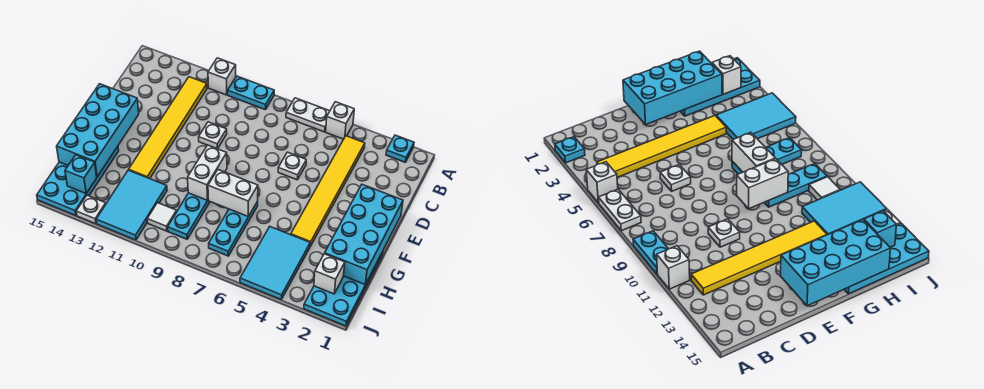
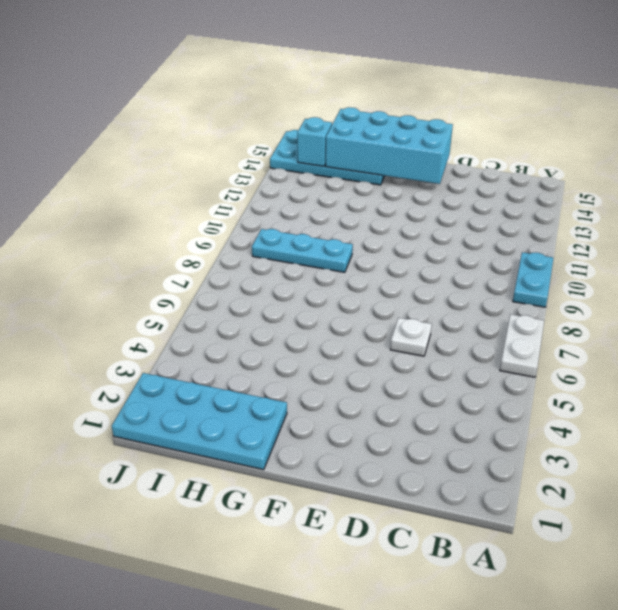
none -> cyan plate A2 level 1
none -> white brick A5 level 1
none -> white brick A11 level 1

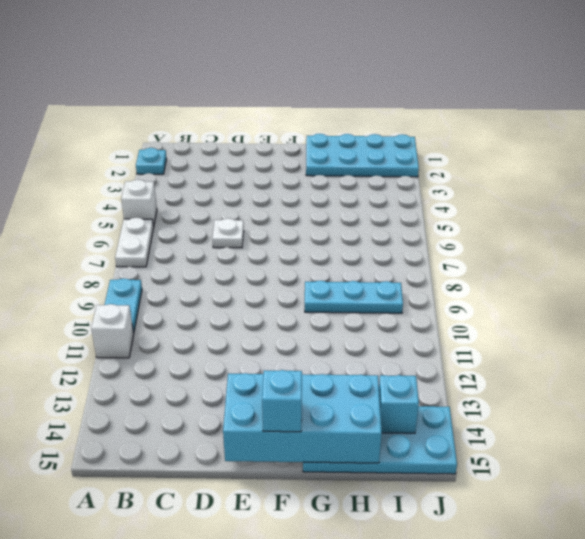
cyan brick F15 level 3 -> none
none -> yellow tile B4:G4 level 1
none -> yellow tile B12:G12 level 1
none -> white plate D10 level 1

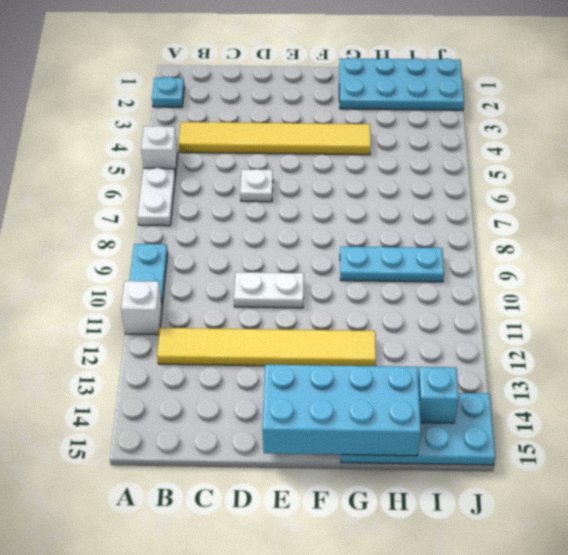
white plate D10:E10 level 1 -> white plate D10 level 1
none -> cyan plate G7:I7 level 1
none -> cyan tile H4:J5 level 1
none -> cyan tile H11:J12 level 1

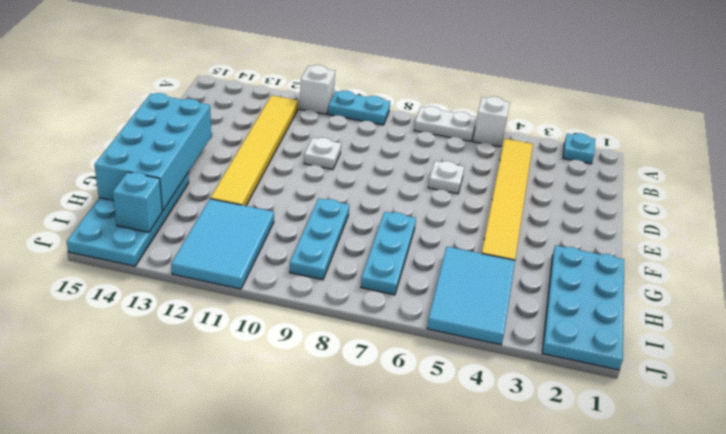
none -> white tile I10 level 1
none -> white plate J13 level 1
none -> cyan brick E1:H2 level 2

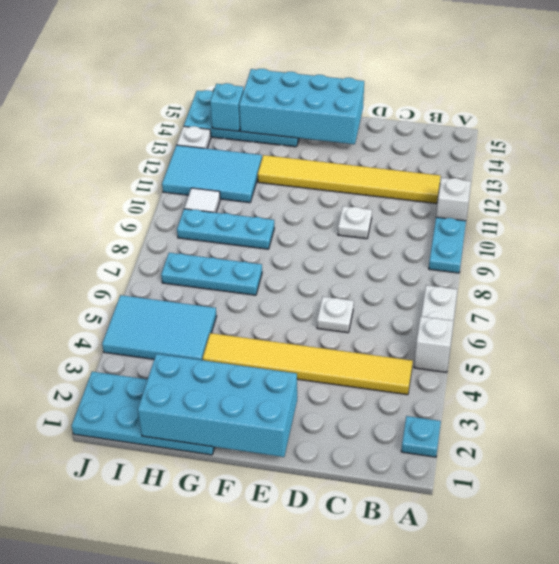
none -> white brick F9:G9 level 2
none -> white brick G7:G8 level 2
none -> white brick I2 level 2

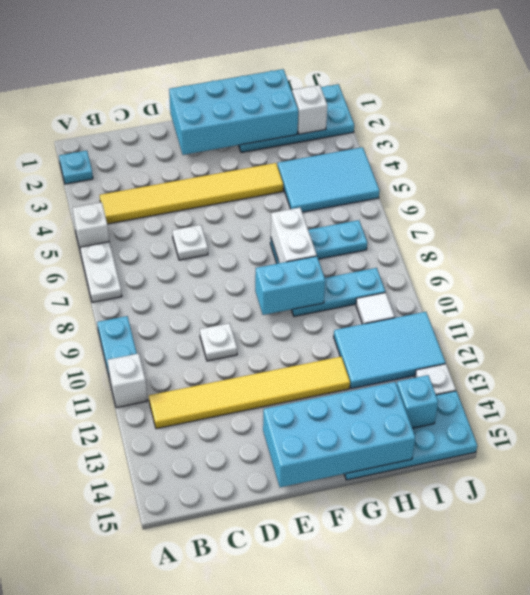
cyan brick F9:G9 level 2 -> white brick F9:G9 level 2

